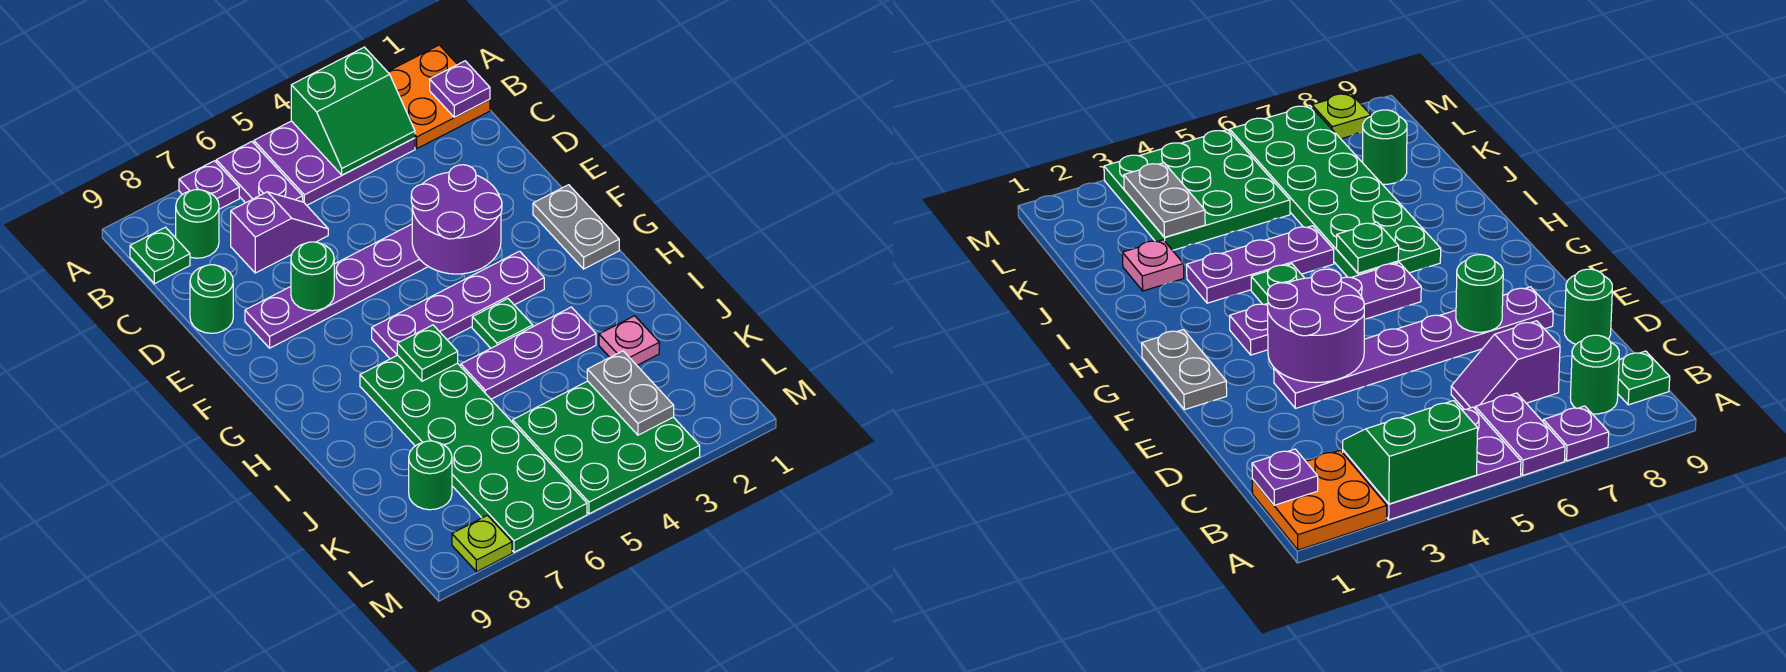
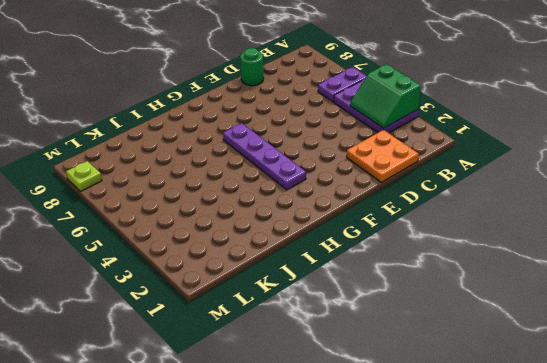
orange plate C1:D2 level 1 -> orange plate A1:B2 level 1
none -> purple plate A7 level 1
none -> green round brick B8 level 1
none -> green plate B9 level 1

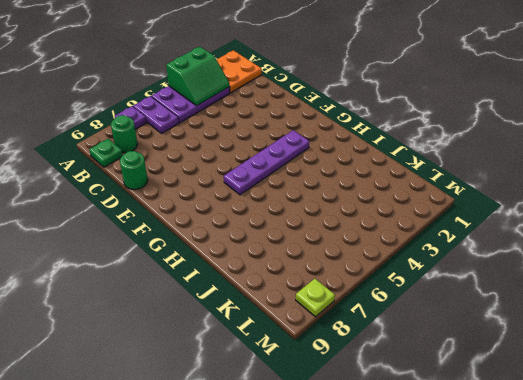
none -> purple slope C6:C7 level 1 top 7
none -> purple plate E3:E8 level 1
none -> grey plate F1:G1 level 1

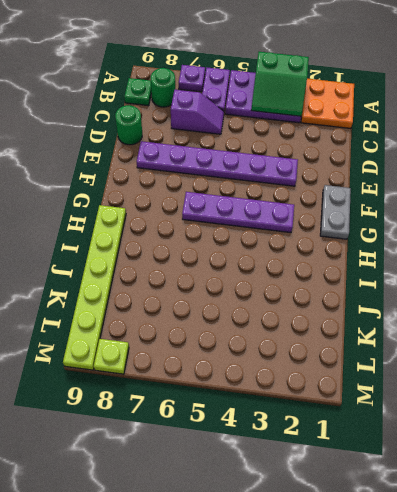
lime plate H9:M9 level 1 -> none
none -> green plate H4 level 1
none -> green plate H6:M7 level 1
none -> purple plate I3:I5 level 1

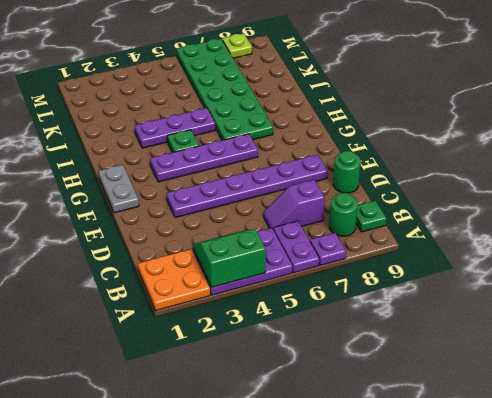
none -> pink plate J2 level 1
none -> green plate K3:M5 level 1
none -> green round brick K8 level 1

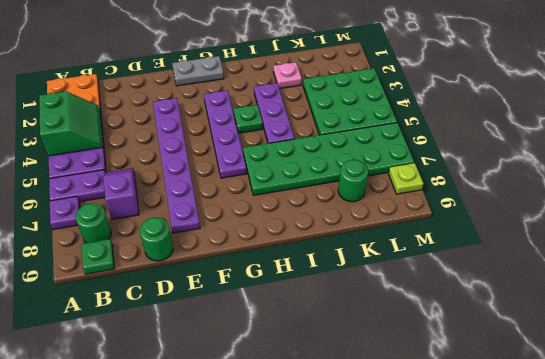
none -> purple plate B1 level 2
none -> purple round brick E3:F4 level 2
none -> green round brick E7 level 2

